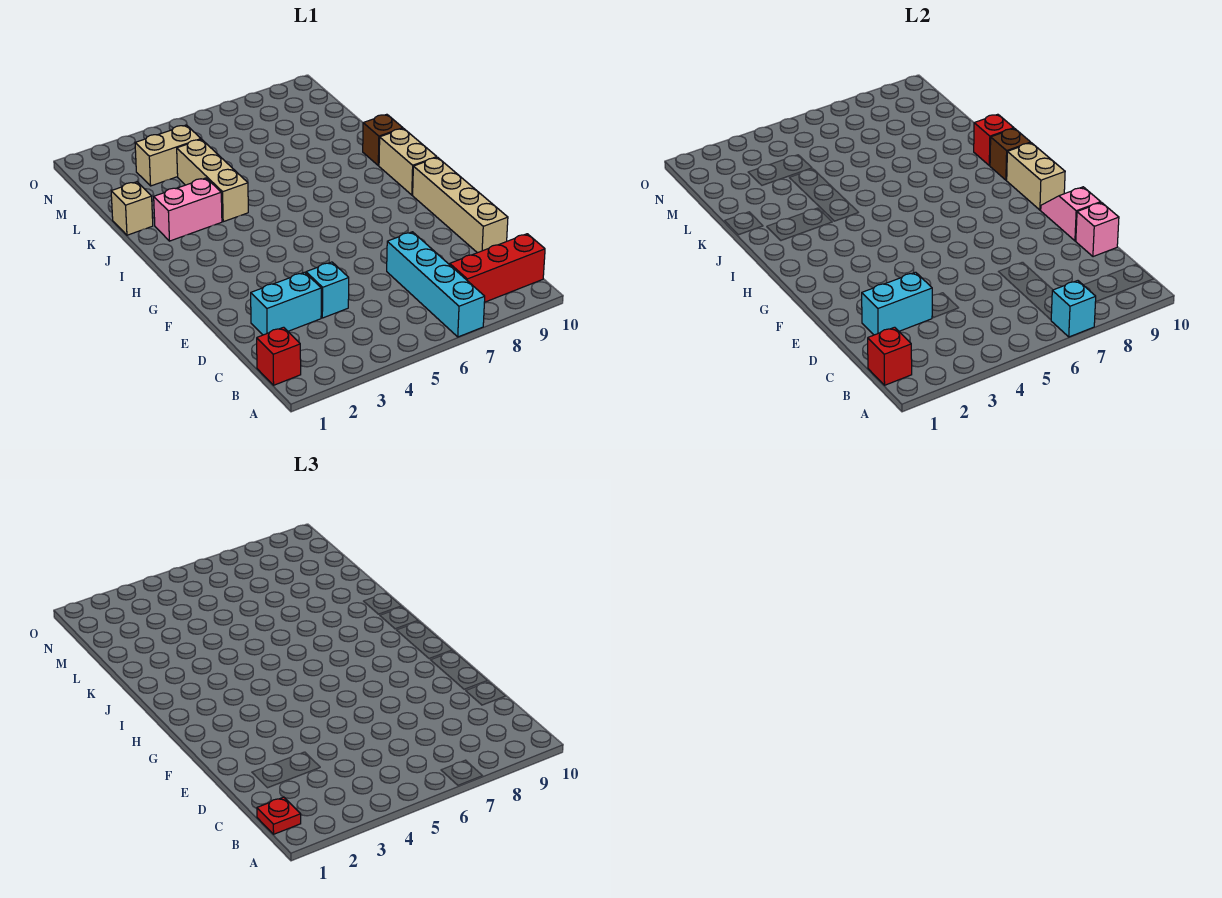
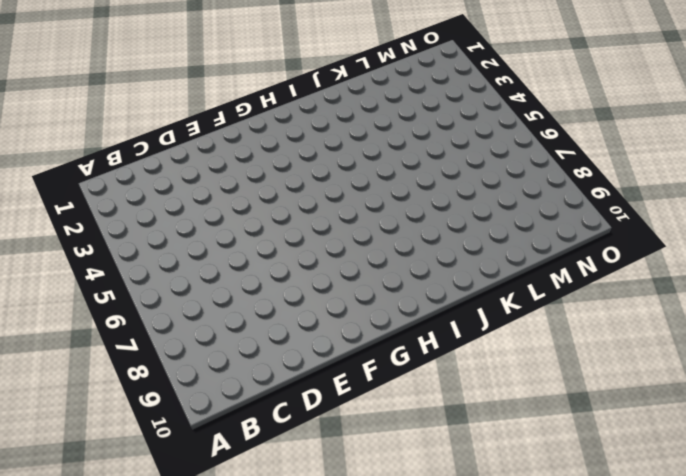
none -> cyan brick A7:D7 level 1
none -> red brick B1 level 1
none -> red brick B8:B10 level 1

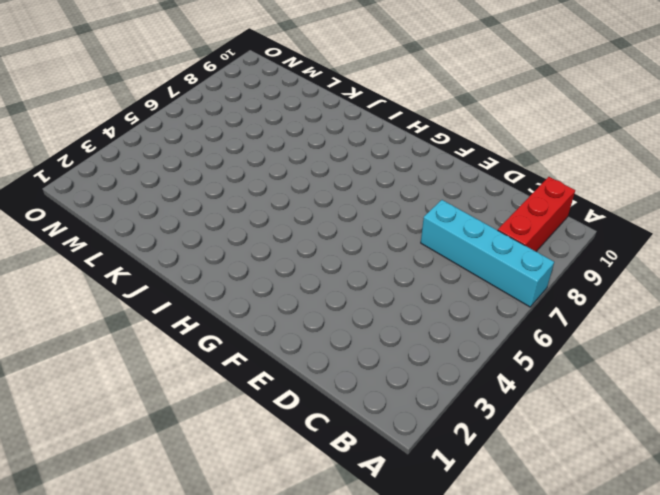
none -> red brick B1 level 1
none -> cyan brick D2:D3 level 1
none -> cyan brick D4 level 1

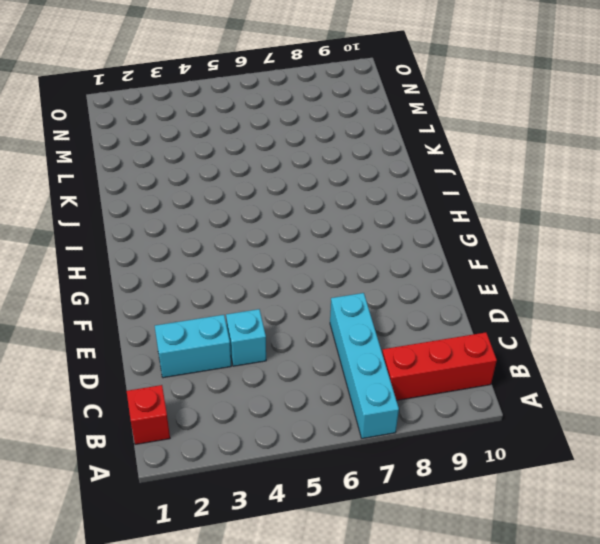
none -> tan brick D10:G10 level 1
none -> tan brick H10:I10 level 1
none -> pink brick J2:J3 level 1

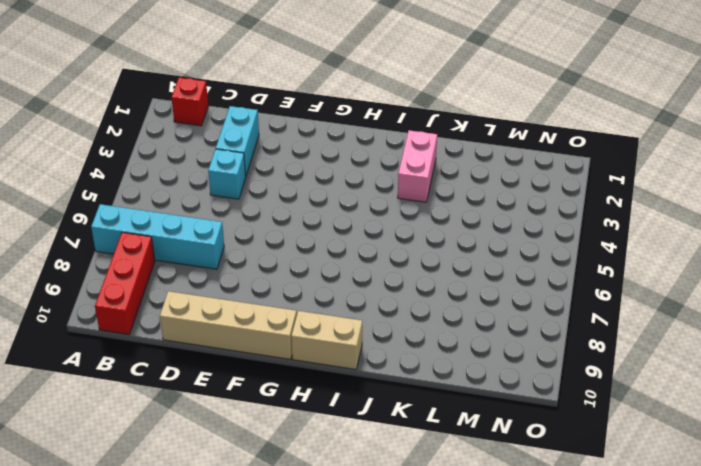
none -> tan brick J4:L4 level 1
none -> brown brick J10 level 1
none -> tan brick K1 level 1

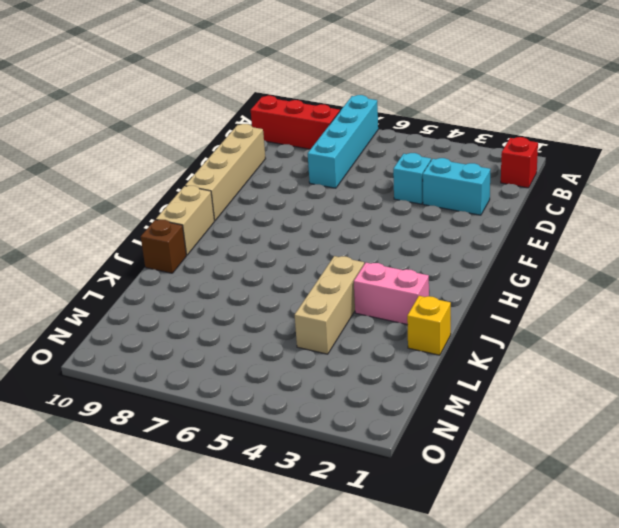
yellow brick K1 level 1 -> tan brick K1 level 1
none -> tan brick M3:M4 level 1
none -> cyan brick A7 level 2
none -> red brick B1 level 2

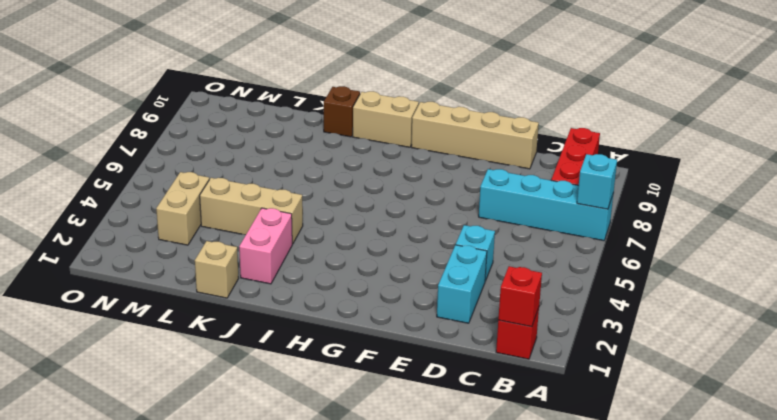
none -> cyan brick D2:D3 level 2
none -> pink brick D10 level 2
none -> pink slope E10:F10 level 2 top E

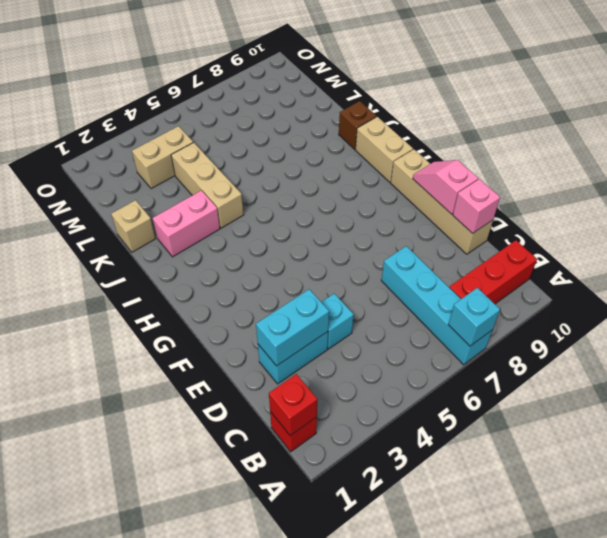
none -> tan brick G10:H10 level 2
none -> brown brick I10 level 2
none -> red brick J10 level 2

